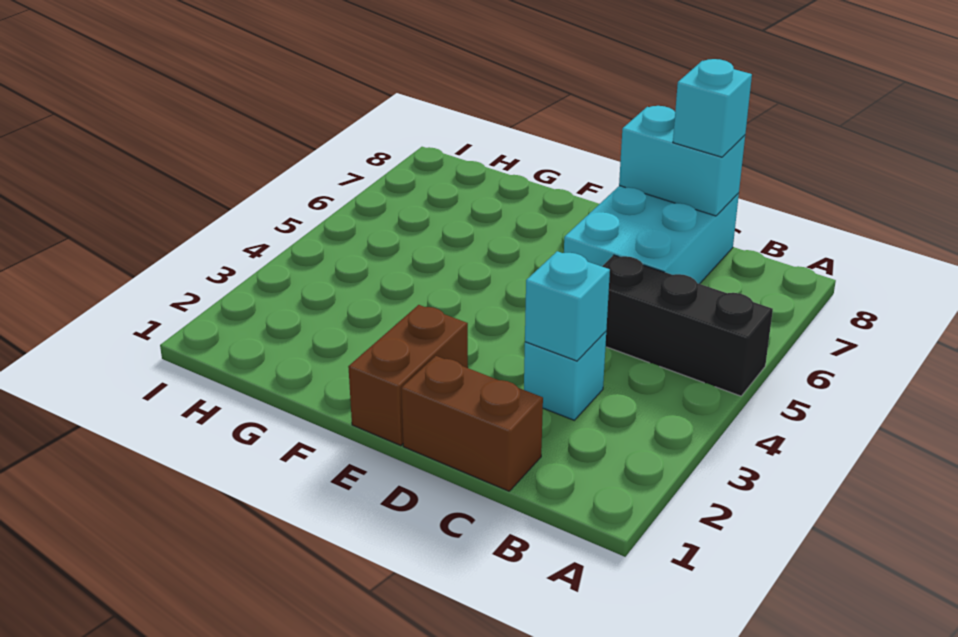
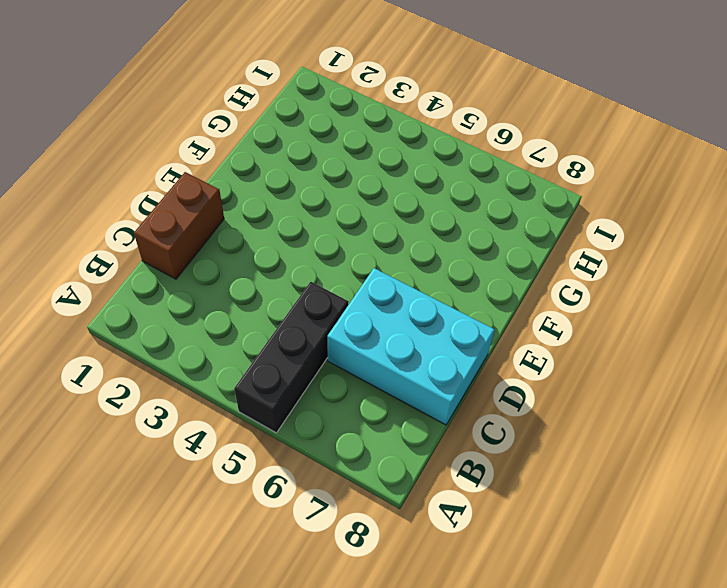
none -> cyan brick C3 level 1
none -> brown brick E1:E2 level 1

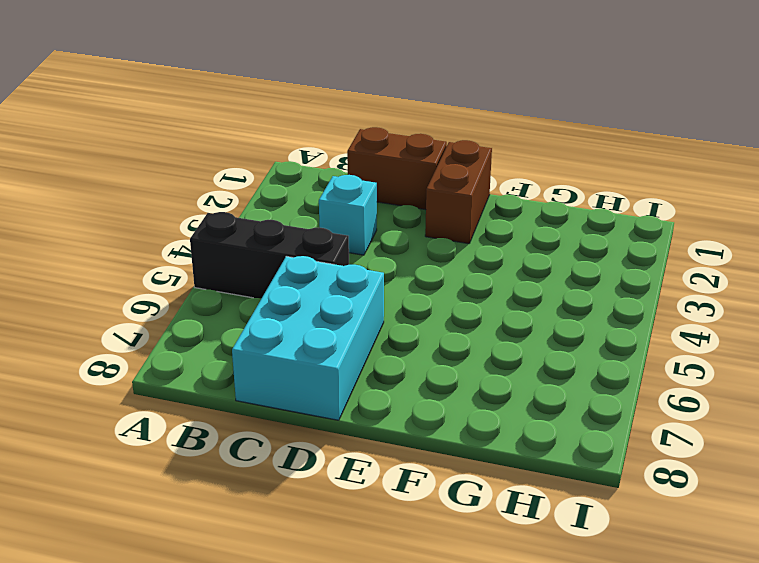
none -> cyan brick C3 level 2
none -> cyan brick C8:D8 level 2

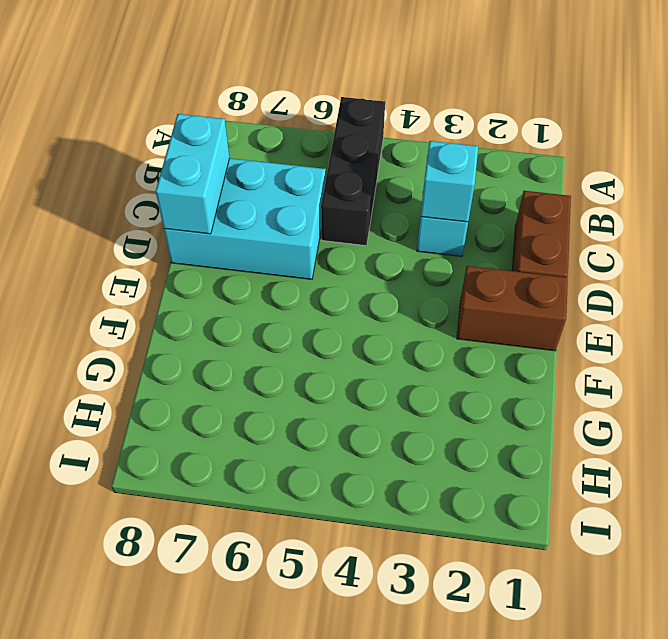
none -> cyan brick C8 level 3

